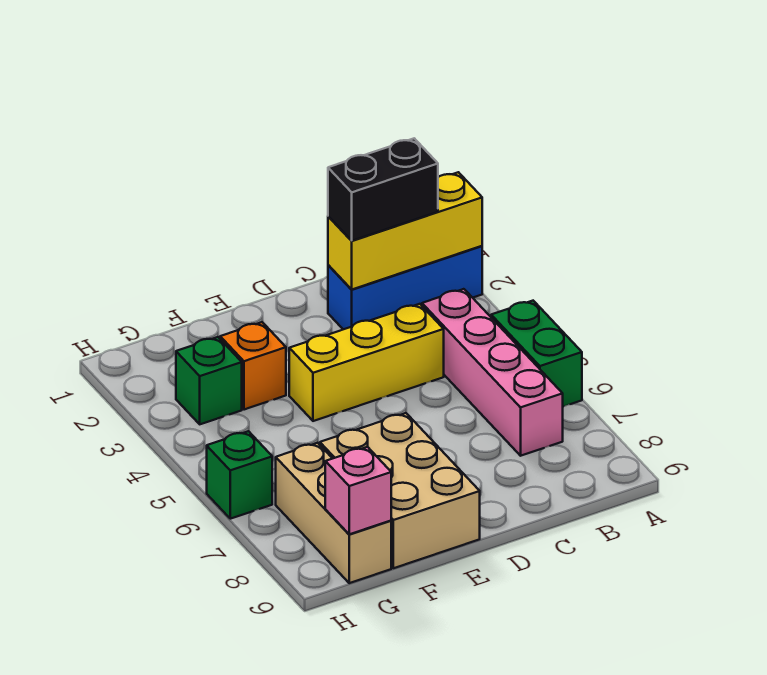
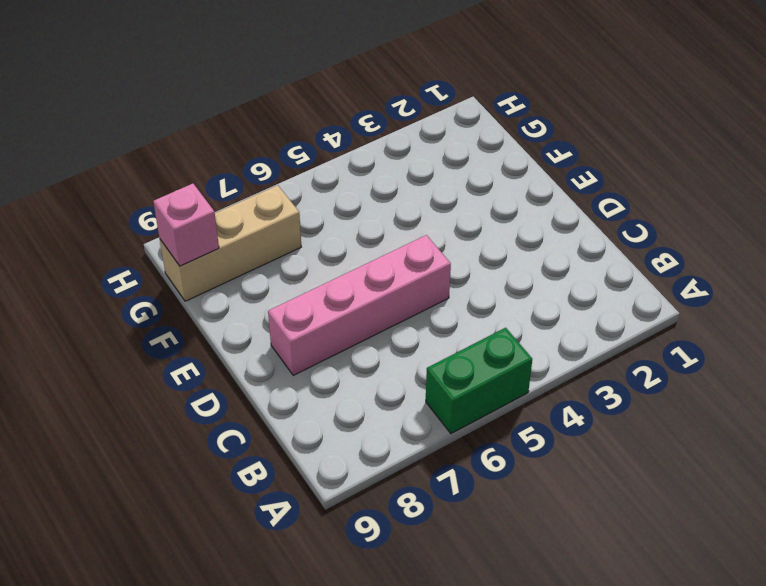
pink brick D5:D8 level 1 -> pink brick B4:B7 level 1
none -> blue brick A2:C2 level 1
none -> yellow brick C4:E4 level 1
none -> tan brick E7:F9 level 1

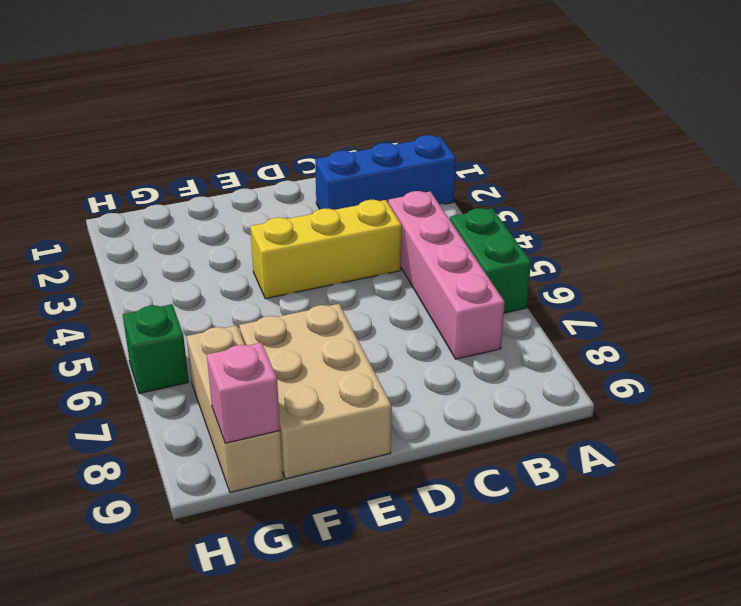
none -> orange brick F3 level 1
none -> green brick G3 level 1
none -> yellow brick A2:C2 level 2

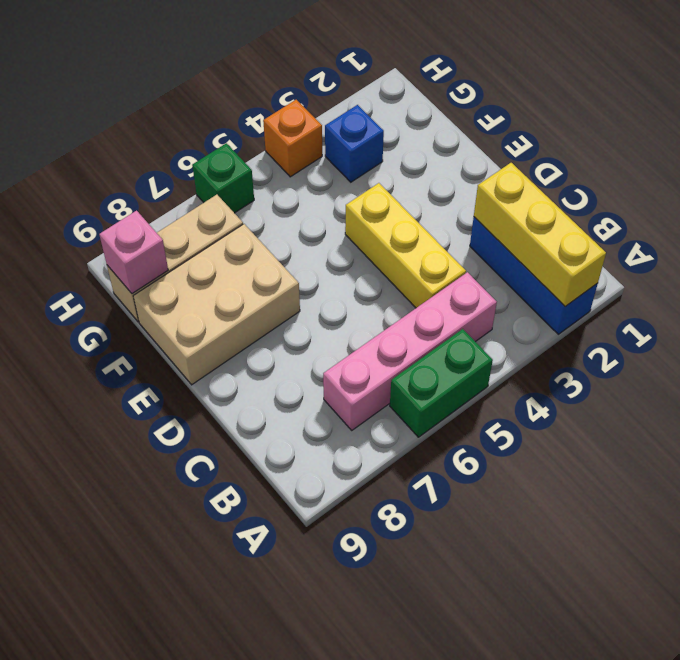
blue brick G3 level 1 -> green brick G3 level 1
orange brick H4 level 1 -> orange brick F3 level 1
none -> black brick B2:C2 level 3

